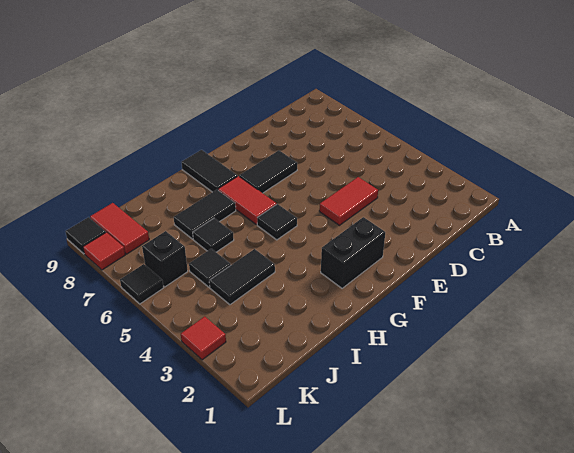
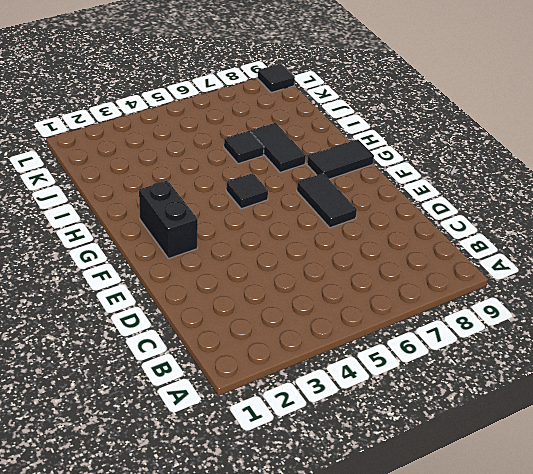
none -> red tile D4:E4 level 1
none -> red tile G6:G7 level 1
none -> black tile I4:J4 level 1

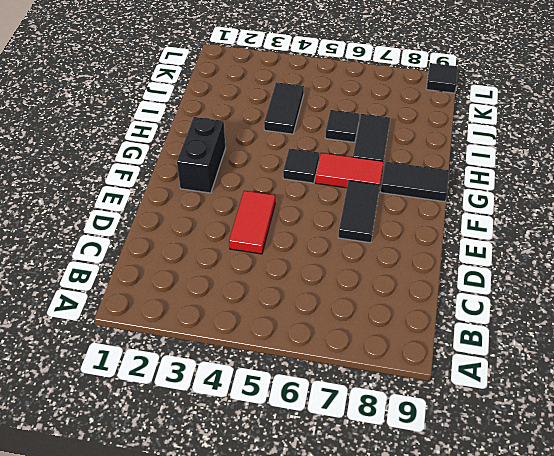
none -> black tile J5 level 1
none -> black brick K6 level 1
none -> red tile K8:K9 level 1

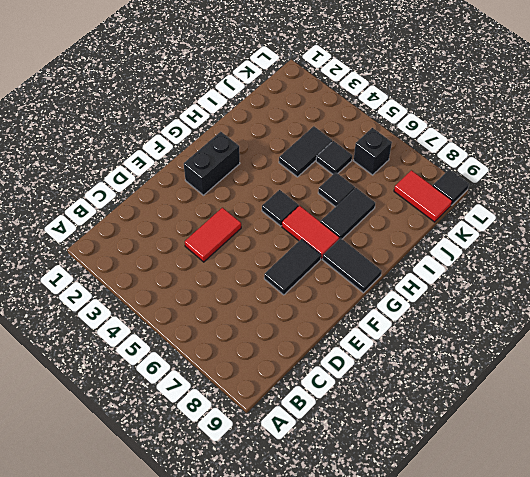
none -> red tile L3 level 1
none -> black tile L6 level 1
none -> red tile L8 level 1

